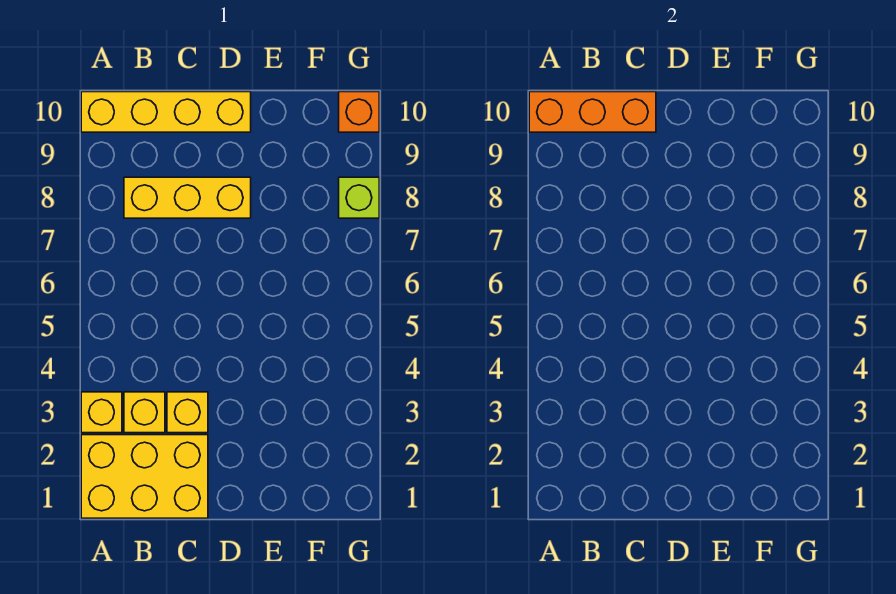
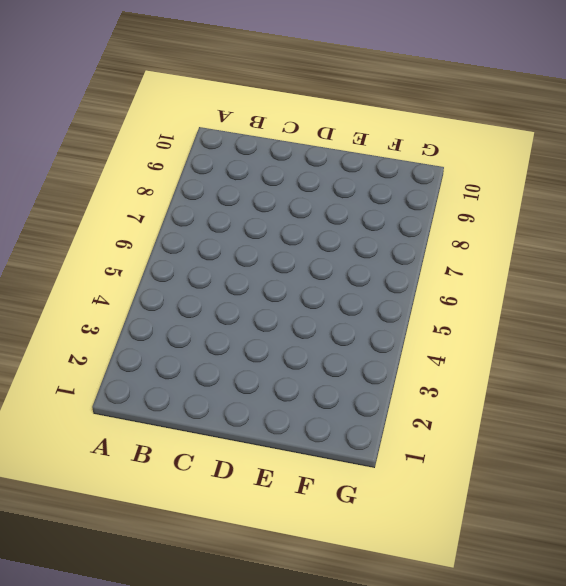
none -> yellow brick A1:C2 level 1
none -> yellow brick A3 level 1

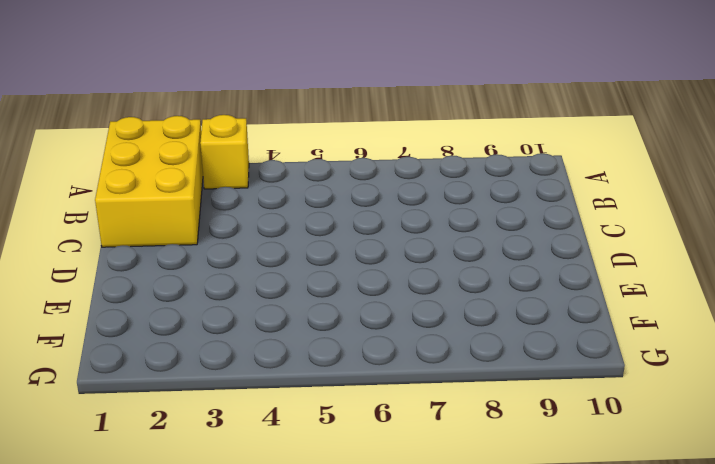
none -> yellow brick A10:D10 level 1
none -> yellow brick B3 level 1

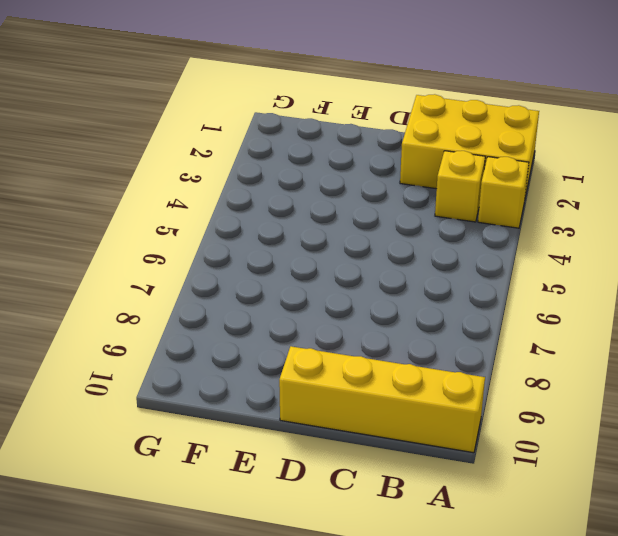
none -> yellow brick B8:D8 level 1
none -> yellow brick C3 level 1

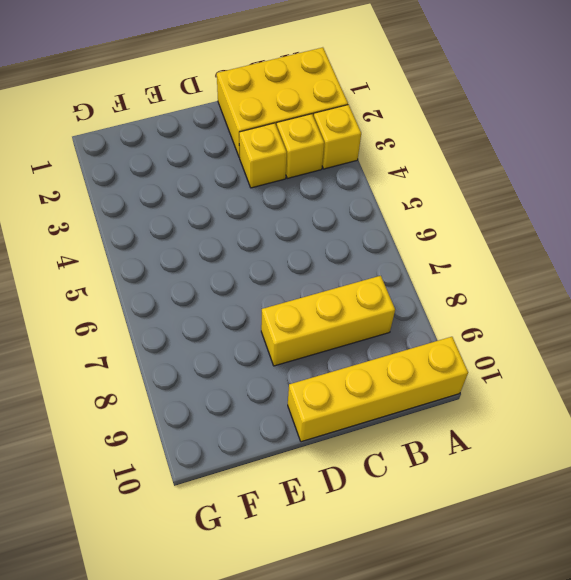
none -> lime brick G8 level 1
none -> orange brick G10 level 1

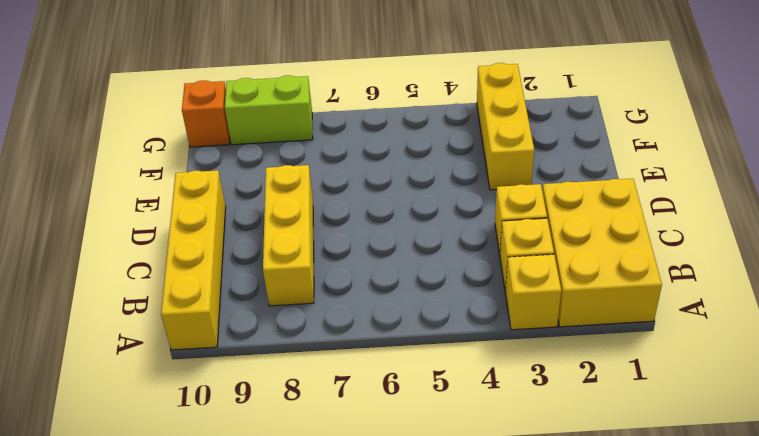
yellow brick E3:G3 level 1 -> none
lime brick G8:G9 level 1 -> lime brick G8 level 1
none -> orange brick A10:C10 level 2

